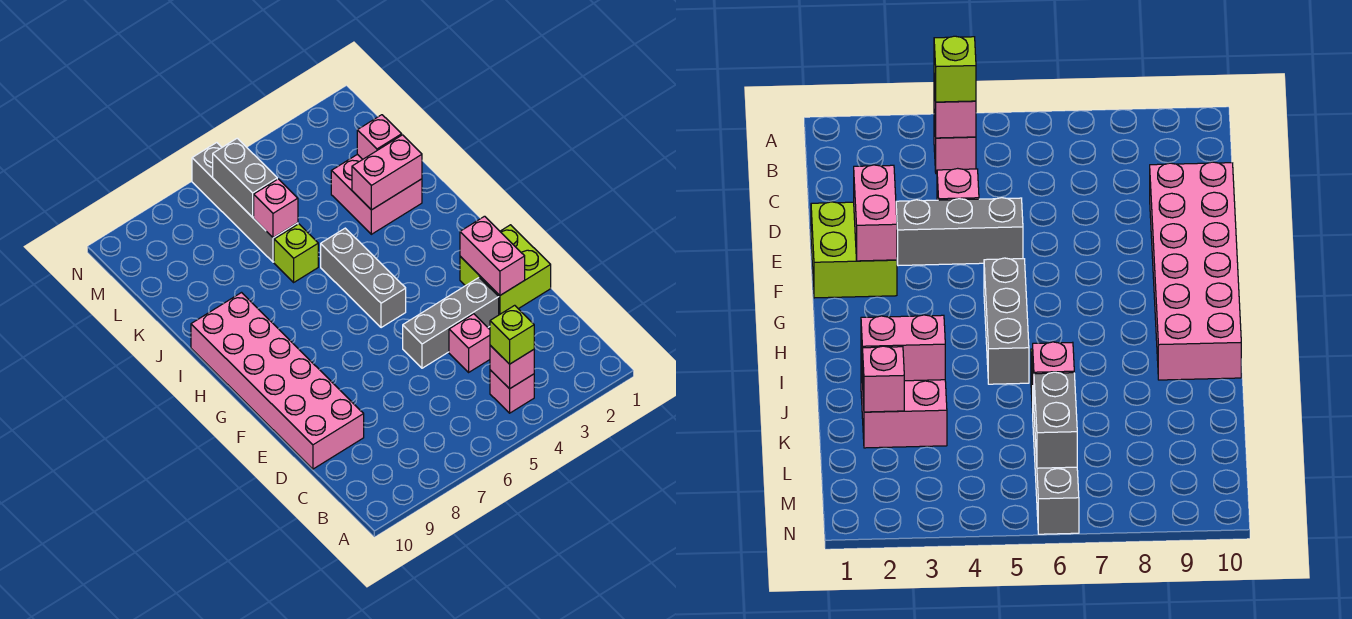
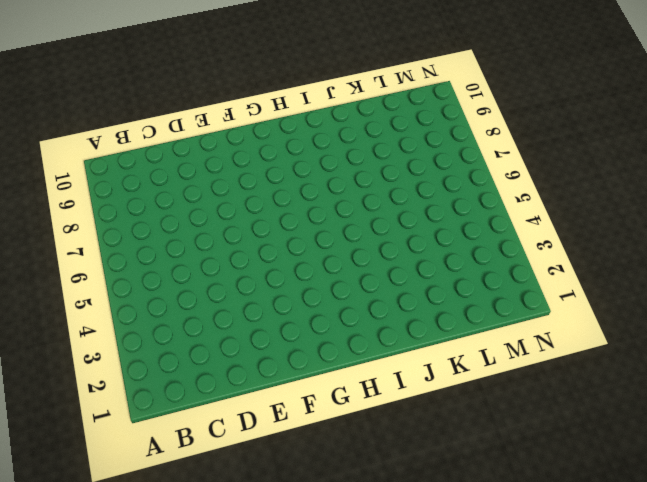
none -> pink brick B4 level 1
none -> pink brick D4 level 1
none -> pink brick D9:I10 level 1

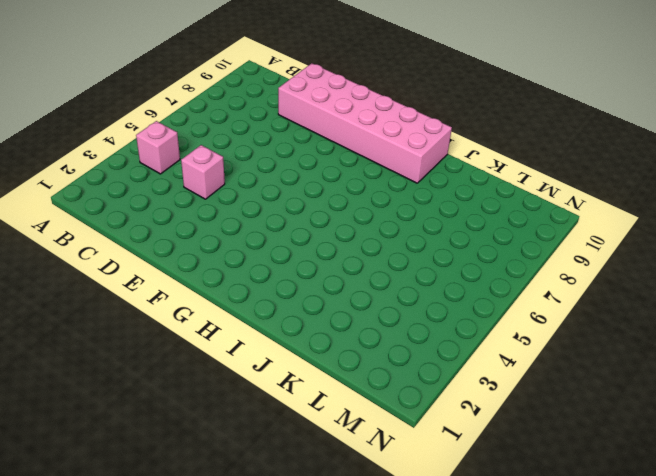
none -> lime brick E1:F2 level 1
none -> grey brick E3:E5 level 1
none -> grey brick G5:I5 level 1

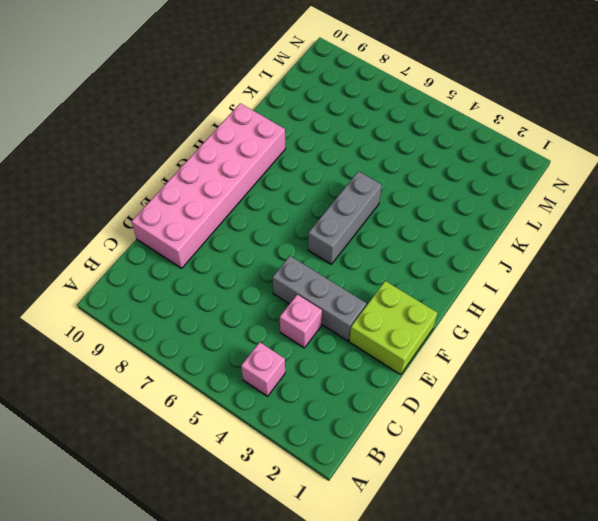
none -> pink brick J2:K3 level 1
none -> lime brick J6 level 1
none -> grey brick K6:N6 level 1

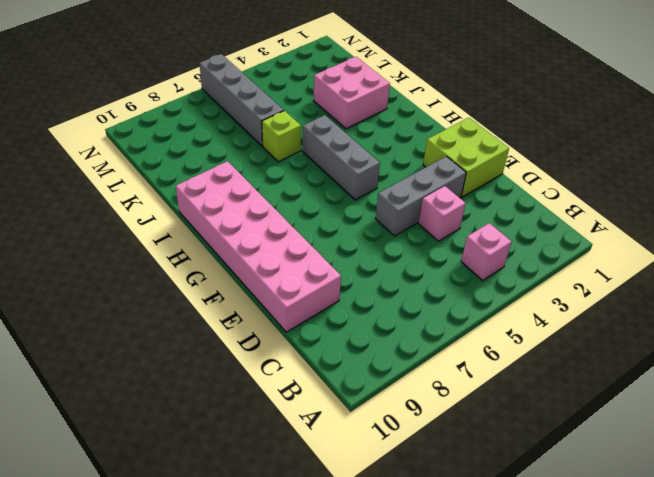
none -> pink brick B4 level 2
none -> pink brick E2:F2 level 2
none -> pink brick J2:J3 level 2

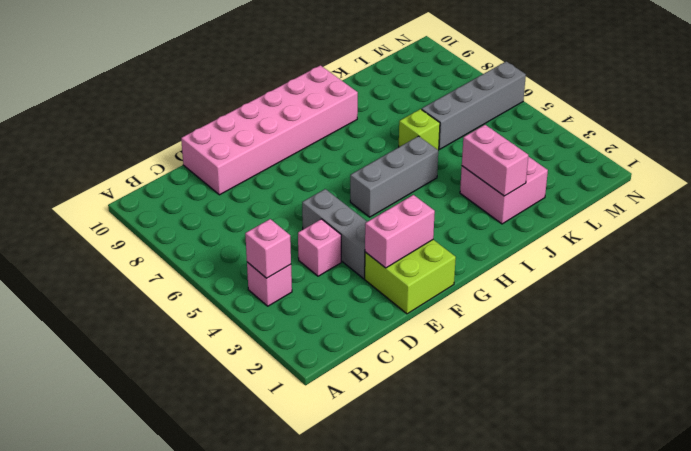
none -> pink brick K2 level 2
none -> pink brick K6 level 2
none -> grey brick L6:M6 level 2

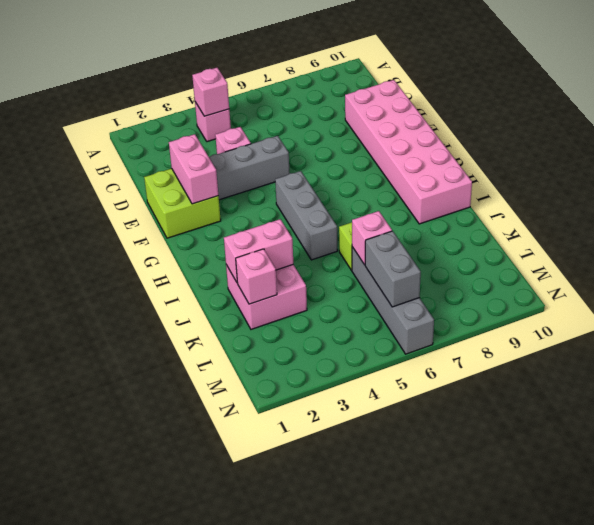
none -> lime brick B4 level 3

